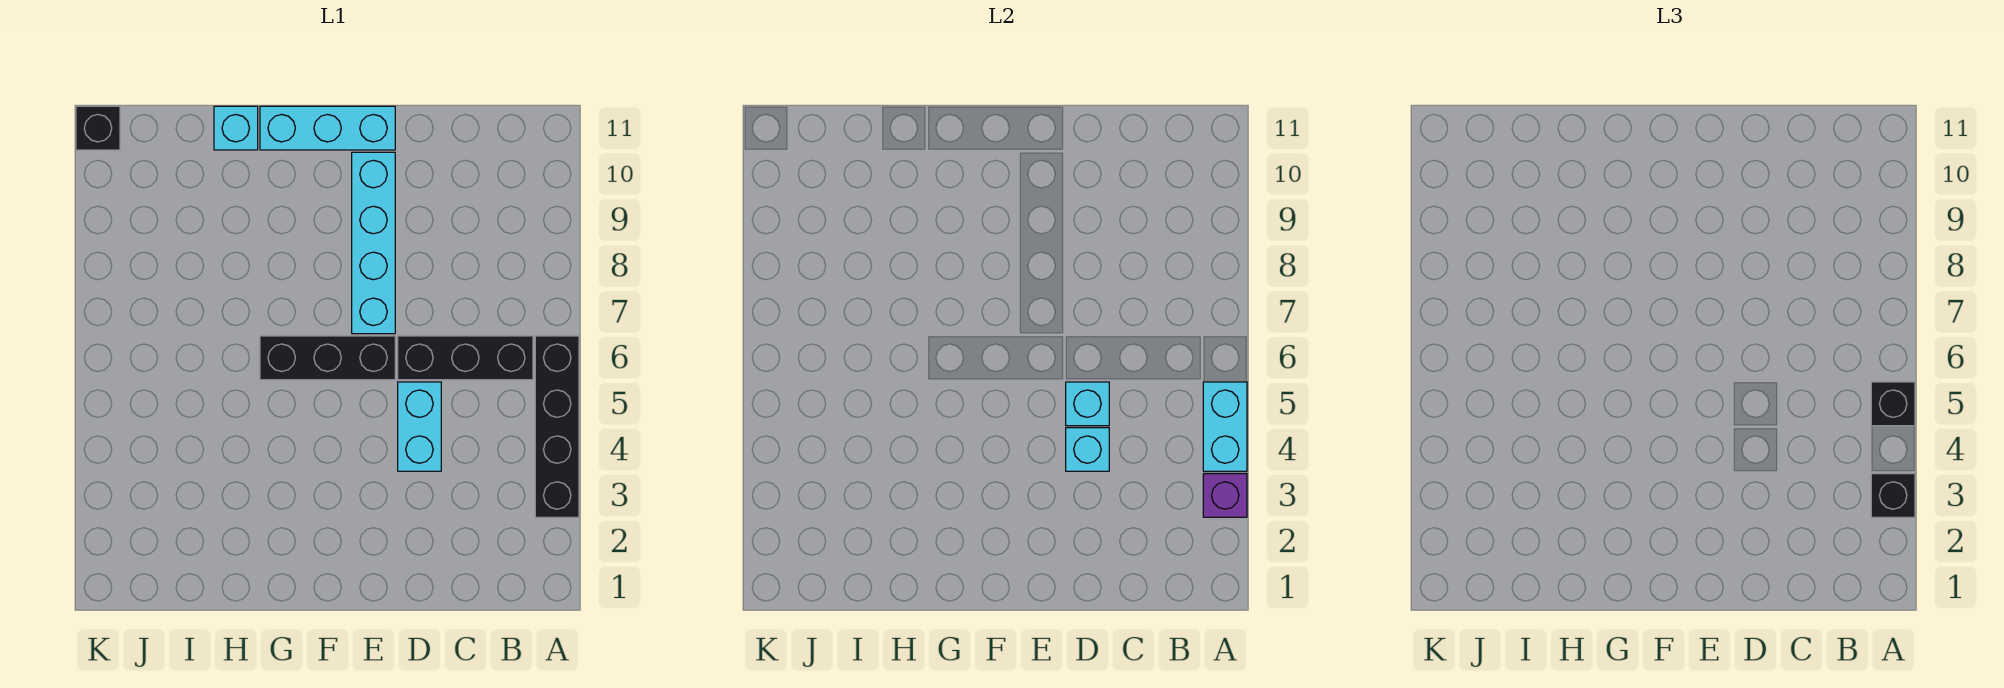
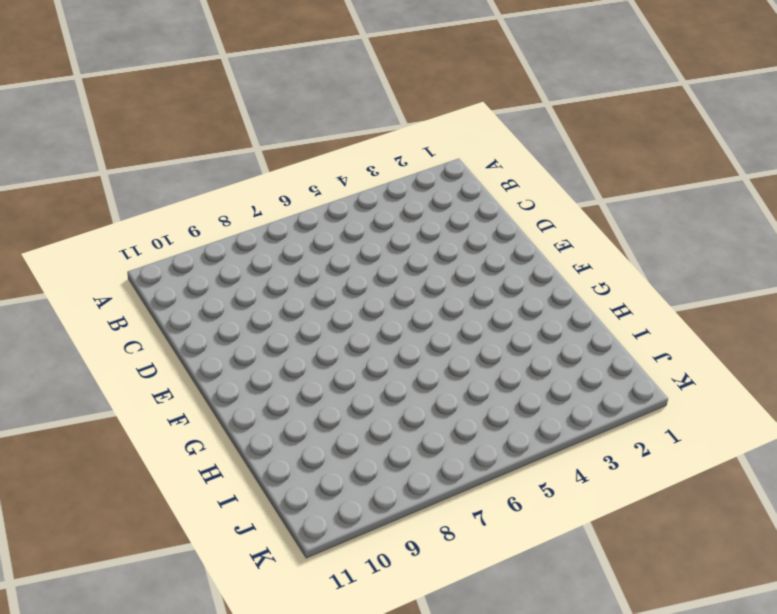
none -> black brick A3:A6 level 1
none -> black brick B6:D6 level 1
none -> cyan brick D4:D5 level 1

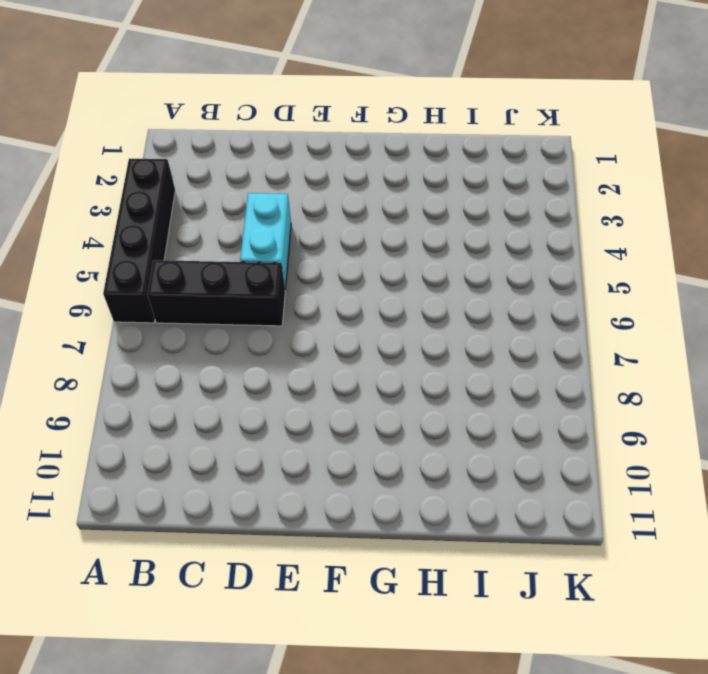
none -> black brick E6:G6 level 1
none -> cyan brick E7:E10 level 1
none -> cyan brick E11:G11 level 1

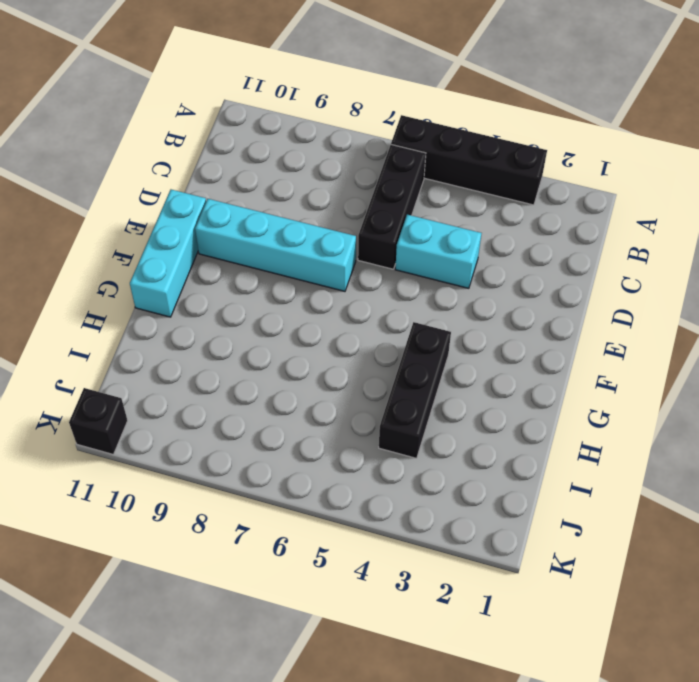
black brick G4:I4 level 1 -> black brick E6:G6 level 1
none -> cyan brick H11 level 1
none -> purple brick A3 level 2
none -> cyan brick A4:A5 level 2

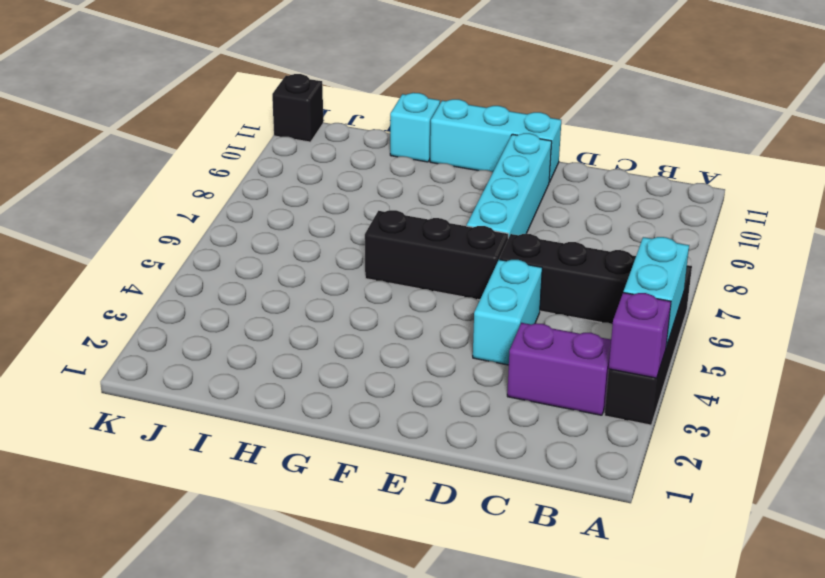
purple brick B3:C3 level 1 -> none
none -> cyan brick D4 level 2
none -> cyan brick D5 level 2
none -> black brick A3 level 3

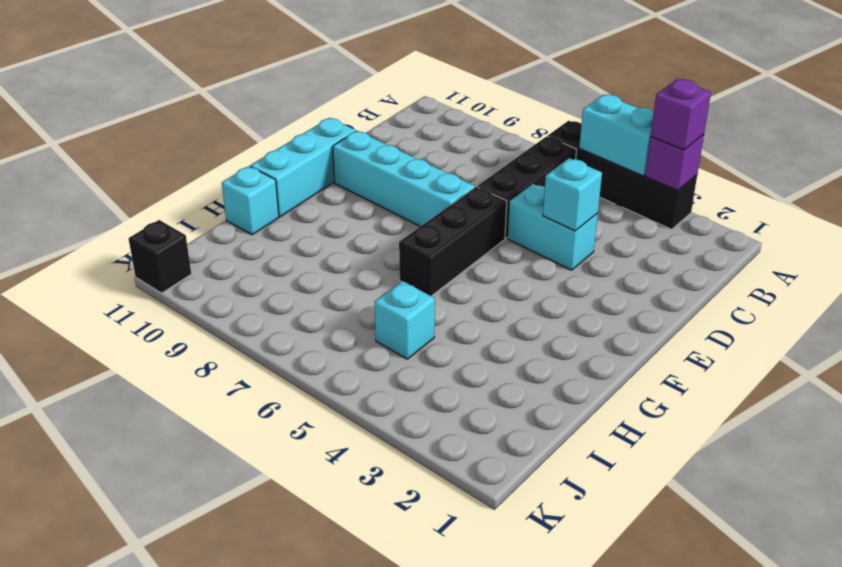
purple brick A3 level 3 -> black brick A3 level 3
cyan brick I5 level 1 -> cyan brick D5 level 2
none -> black brick A5 level 3

